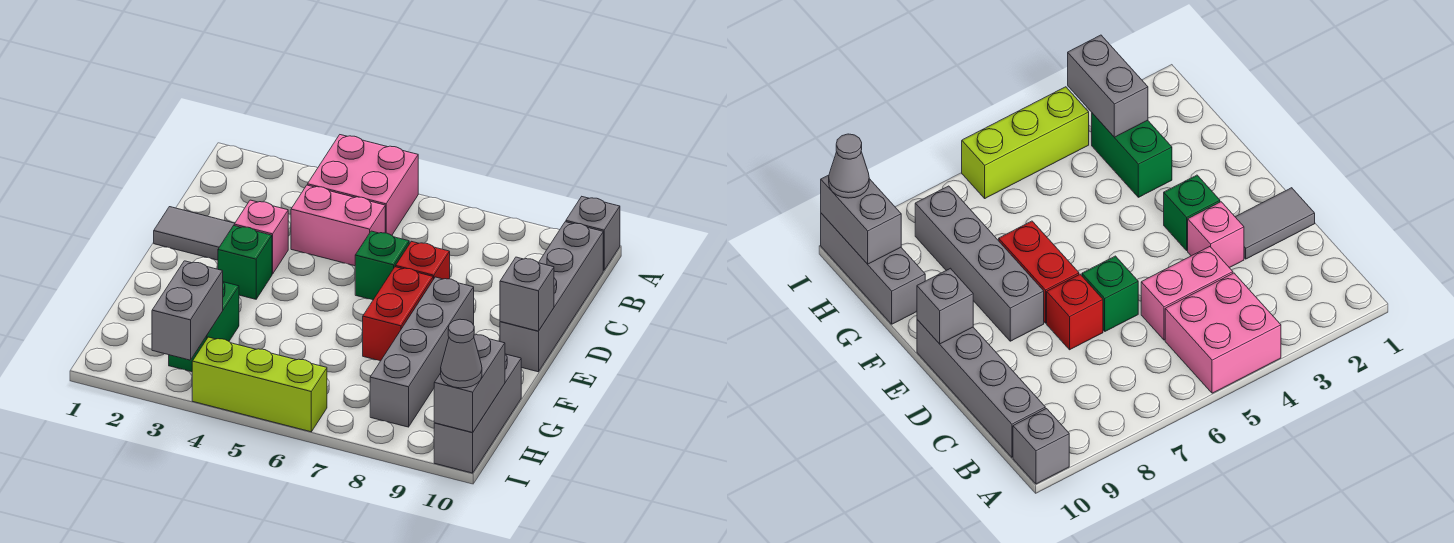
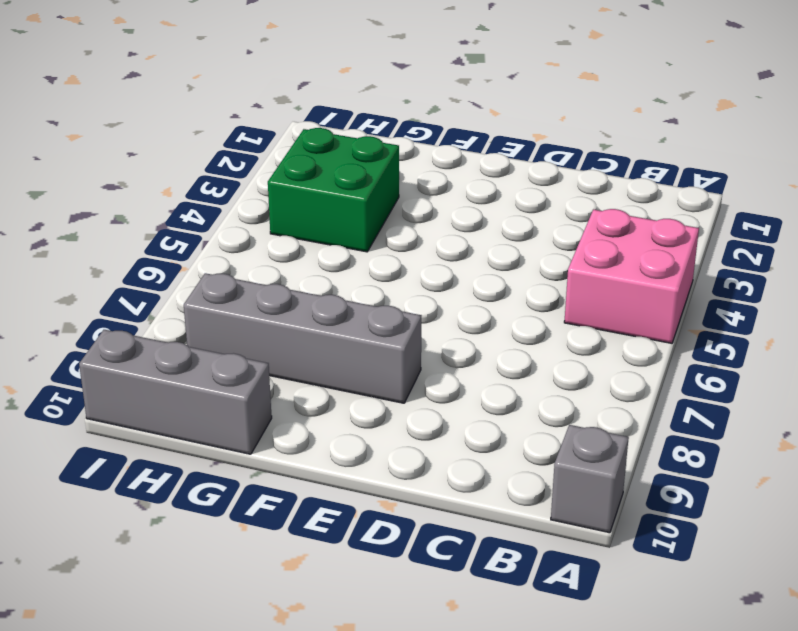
green brick G3:H4 level 1 -> green brick G3:H3 level 1
none -> grey brick B10:E10 level 1
none -> pink brick C4:C5 level 1
none -> grey tile D1:D2 level 1

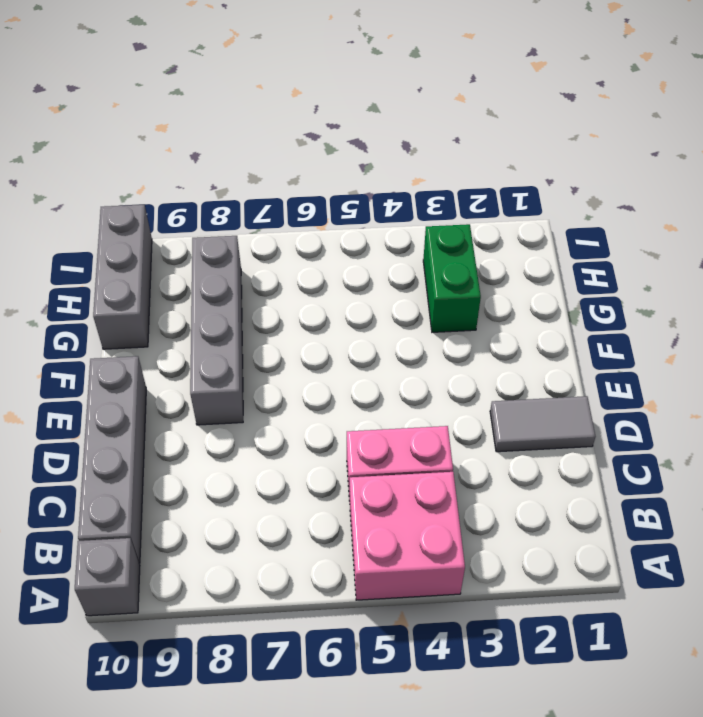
none -> pink brick D3 level 1
none -> green brick D6 level 1
none -> red brick D7 level 1

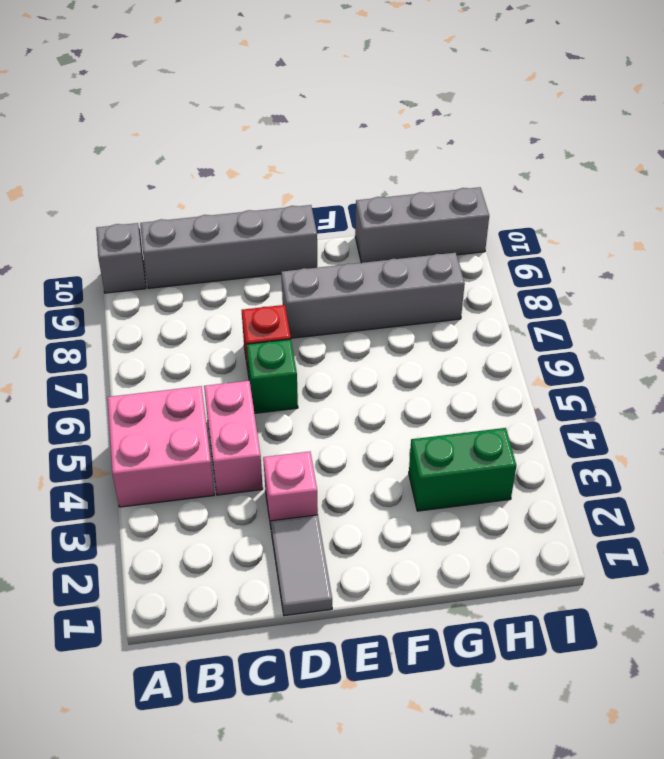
none -> green brick E3 level 1
none -> red brick E7:F7 level 1
none -> lime brick I4:I6 level 1

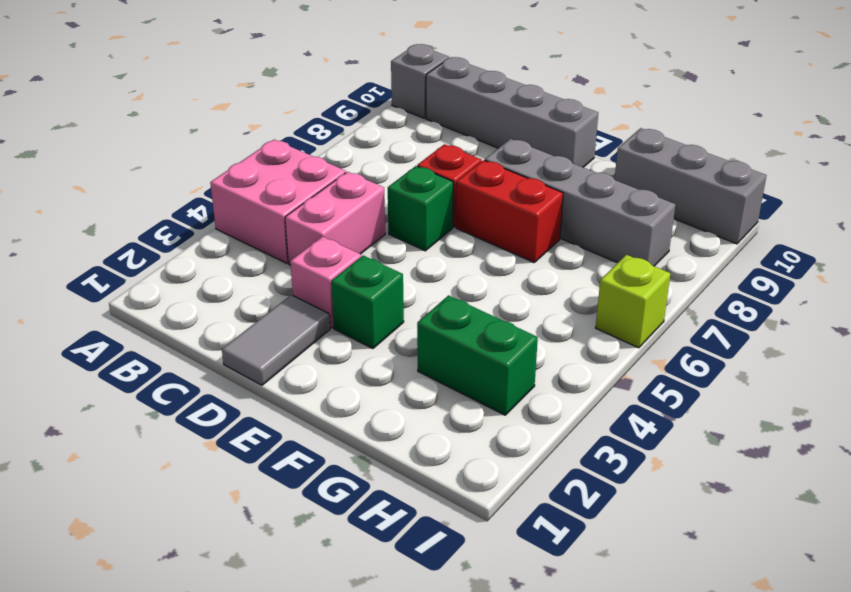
lime brick I6 level 1 -> lime brick I4:I6 level 1
none -> grey brick E10 level 2
none -> grey brick H3:I3 level 2
none -> grey brick H10:I10 level 2

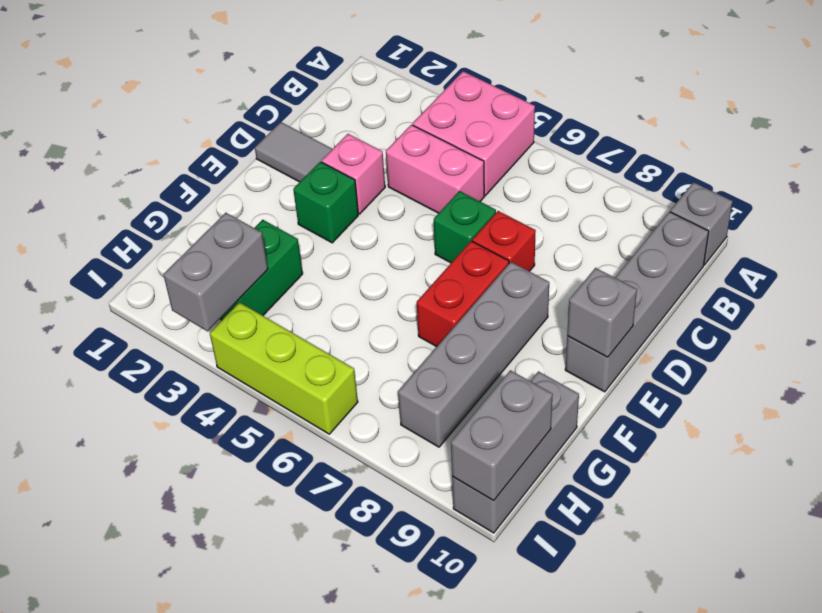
none -> grey cone I10 level 3

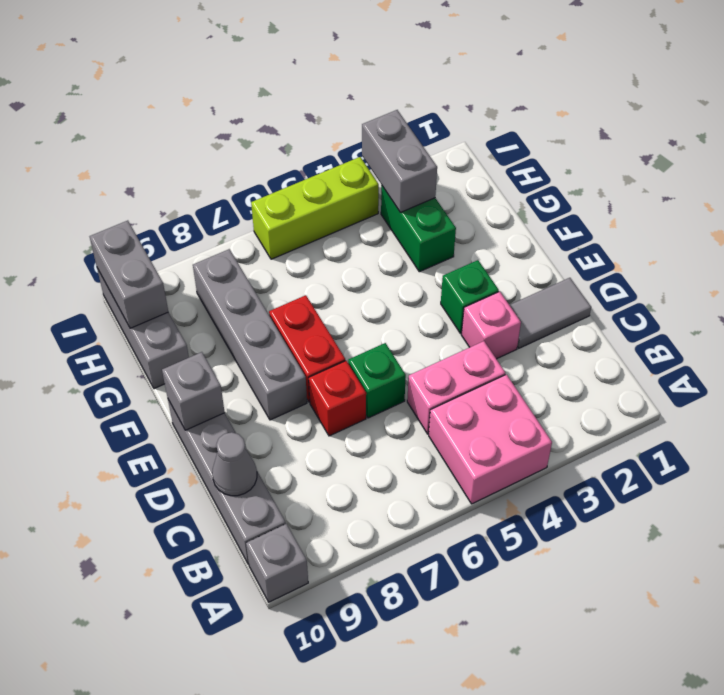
grey cone C10 level 2 -> grey cone I10 level 3

